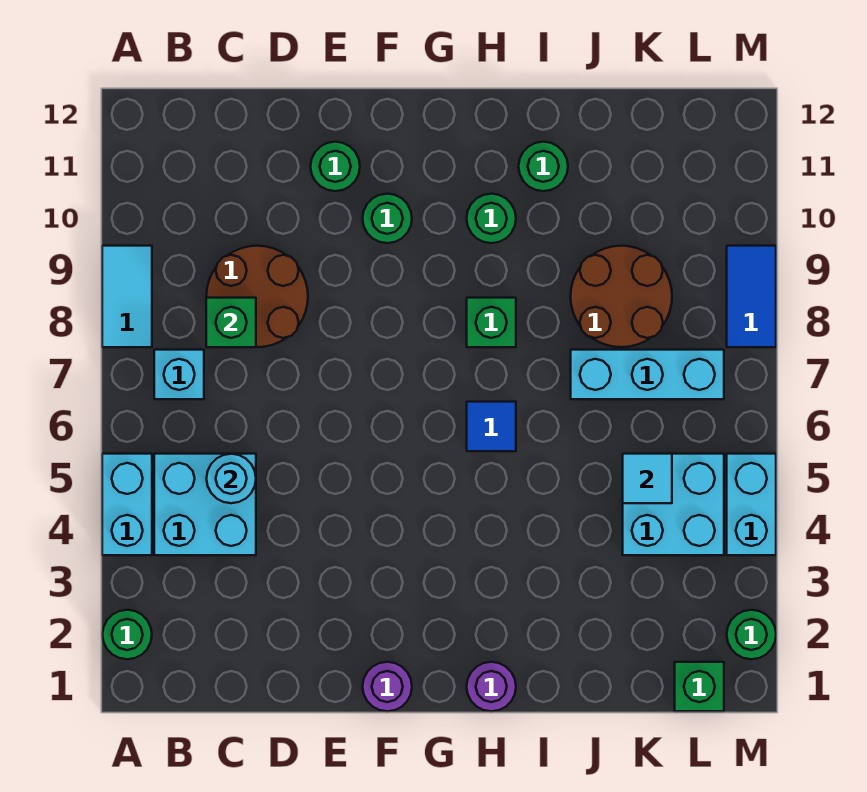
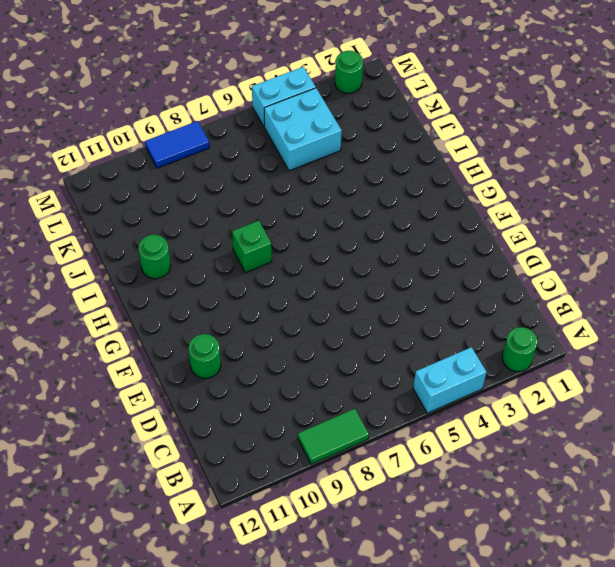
green tile A8:A9 level 1 -> cyan tile A8:A9 level 1
none -> cyan brick B4:C5 level 1
none -> cyan brick B7 level 1
none -> brown round brick C8:D9 level 1

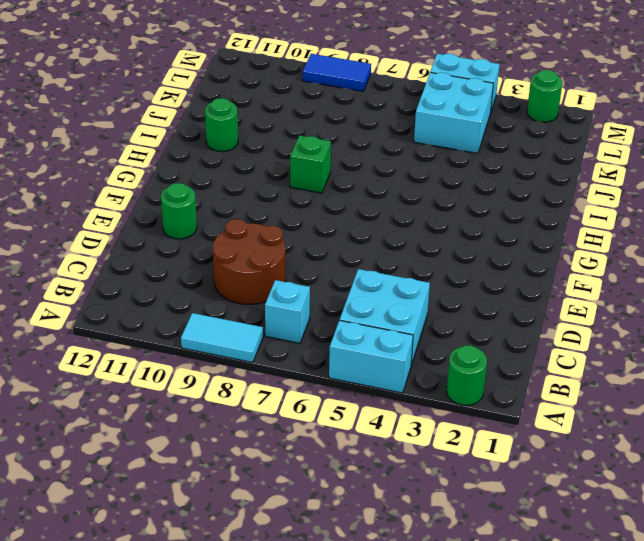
none -> purple round brick F1 level 1
none -> green round brick F10 level 1
none -> purple round brick H1 level 1

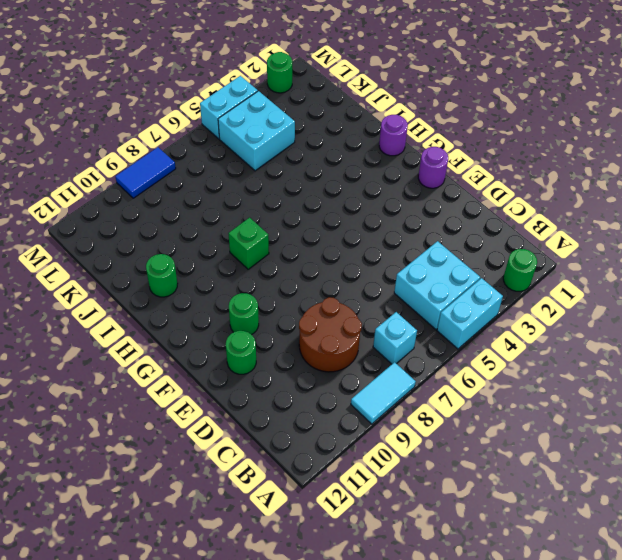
none -> blue tile H6 level 1
none -> green round brick H10 level 1
none -> cyan brick J7:L7 level 1

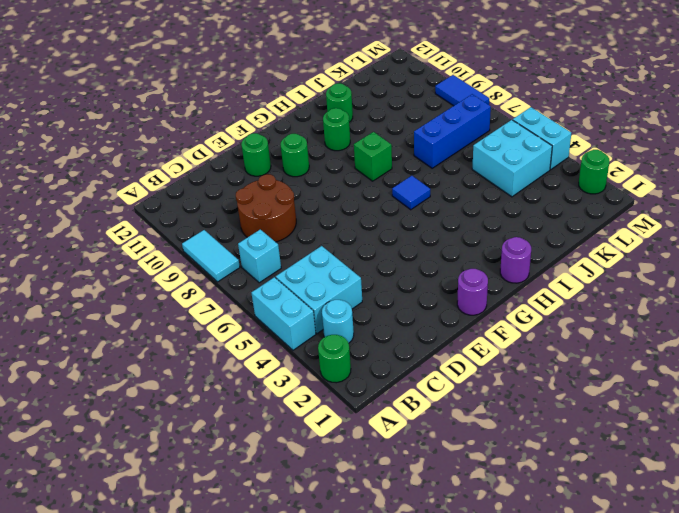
cyan round brick B3 level 1 -> cyan round brick C5 level 2
blue brick J7:L7 level 1 -> cyan brick J7:L7 level 1
none -> brown round brick J8:K9 level 1
none -> green brick L1 level 1
none -> green brick C8 level 2

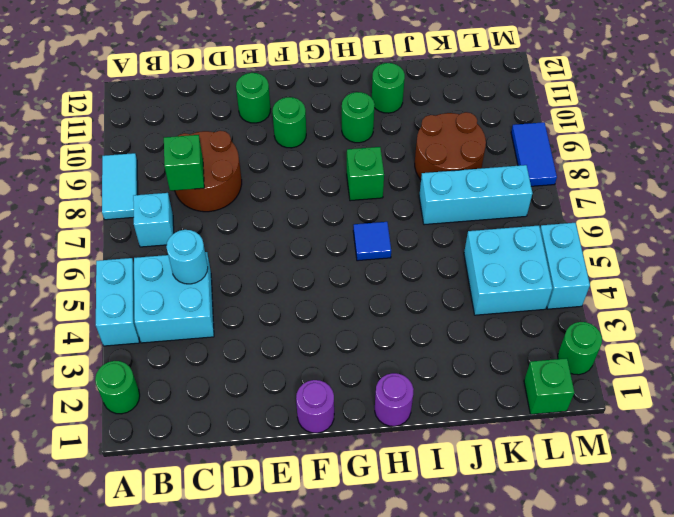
none -> cyan tile K5 level 2

